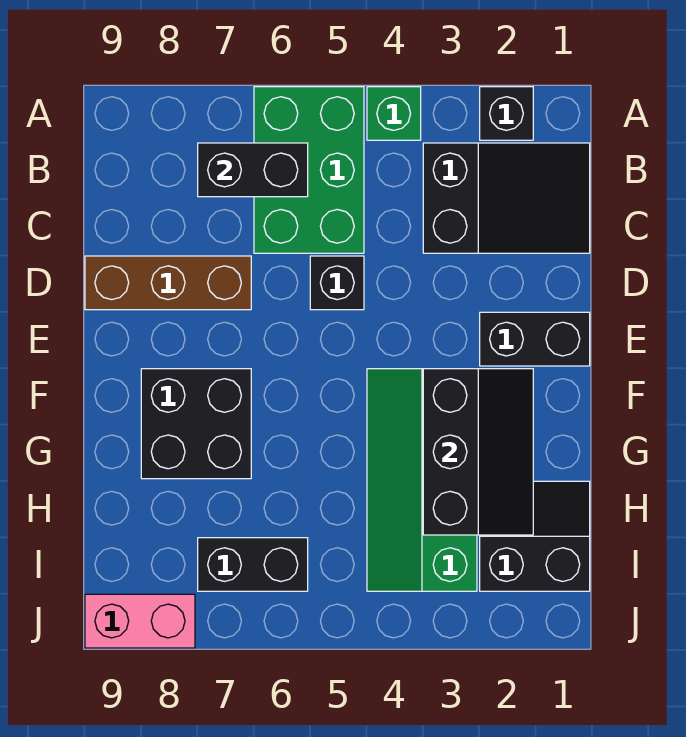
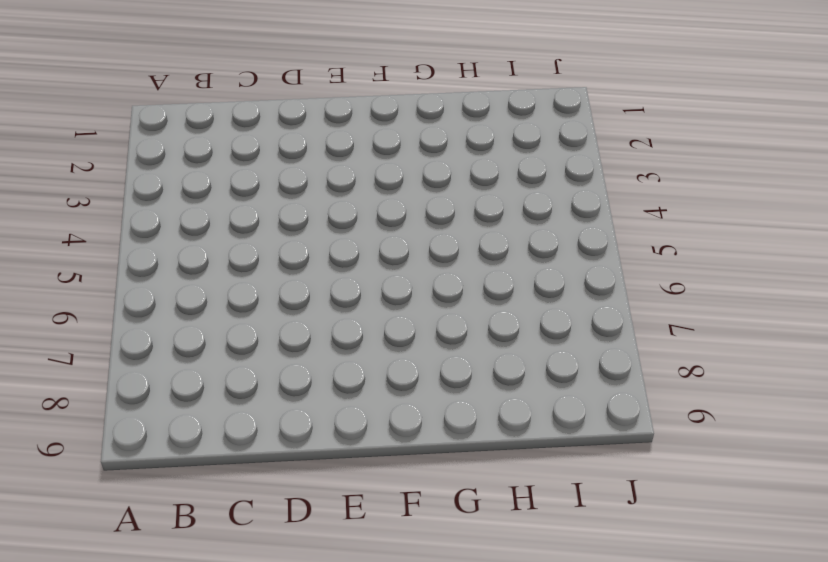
none -> black brick A2 level 1
none -> green brick A4 level 1
none -> green brick A5:C6 level 1

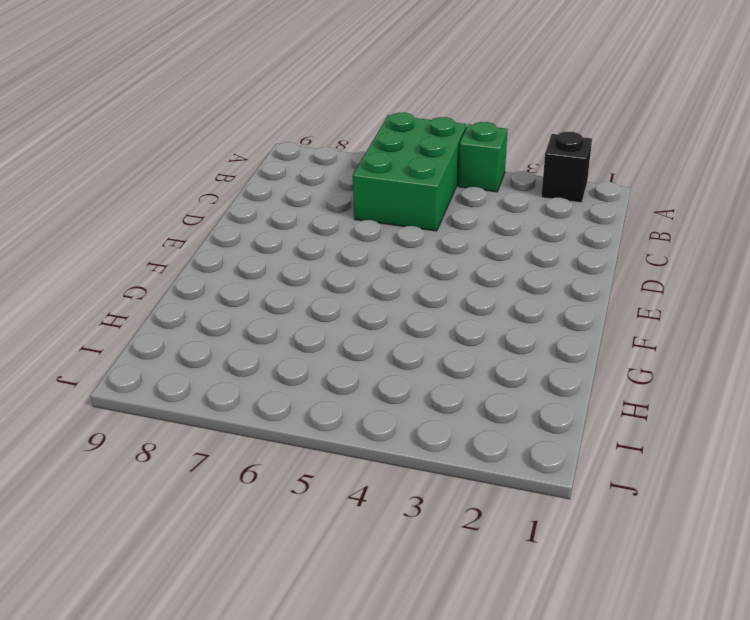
none -> black slope B1:C3 level 1 top 3
none -> black brick D5 level 1
none -> brown brick D7:D9 level 1

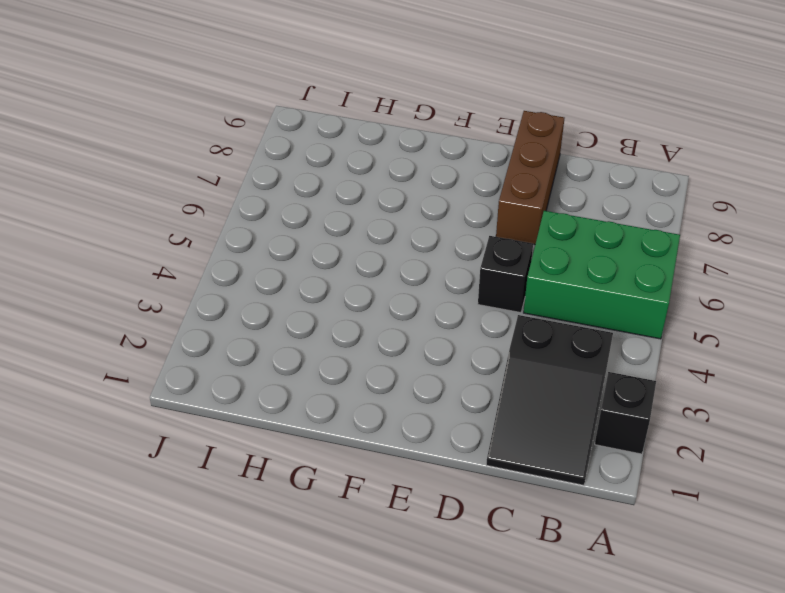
none -> green brick A4 level 1
none -> black brick E1:E2 level 1
none -> green slope F3:I4 level 1 top 3

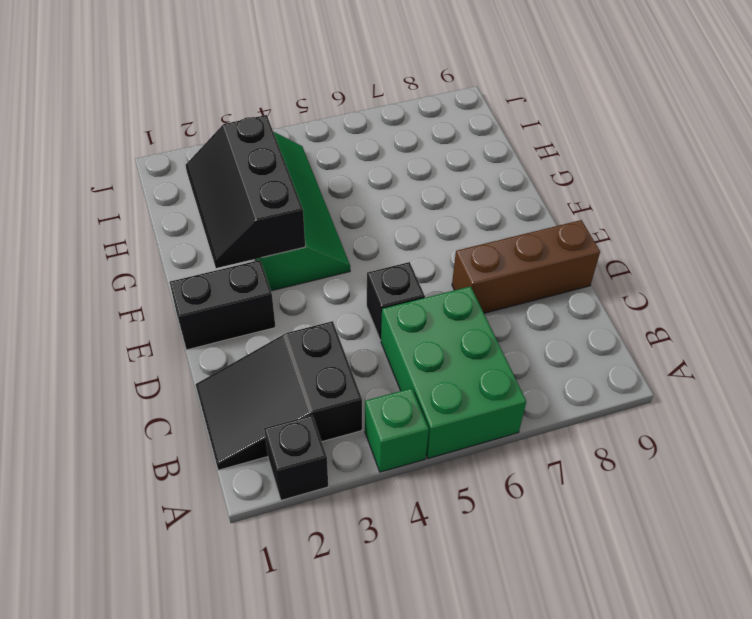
none -> black brick F7:G8 level 1
none -> black slope H1:I2 level 1 top I
none -> black brick I6:I7 level 1

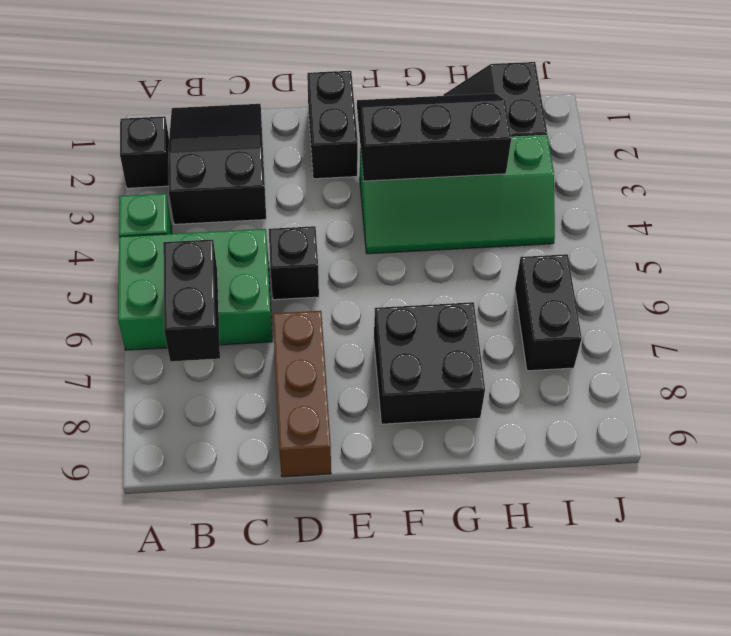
none -> pink brick J8:J9 level 1

